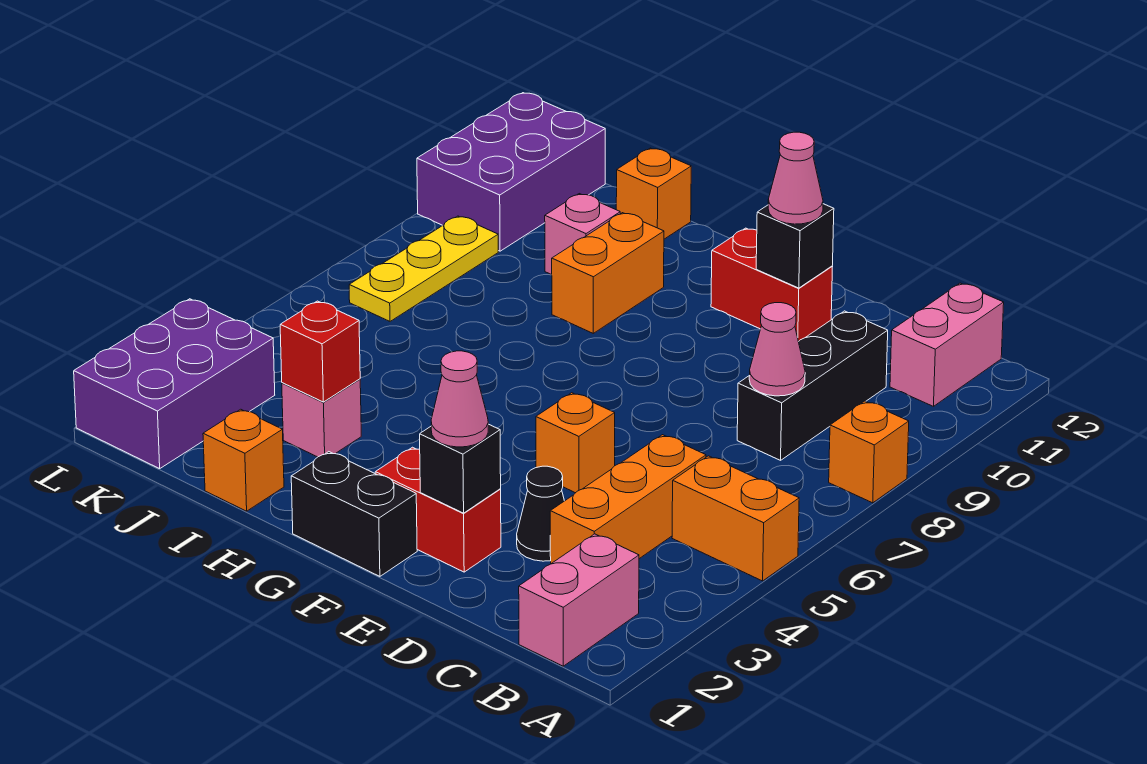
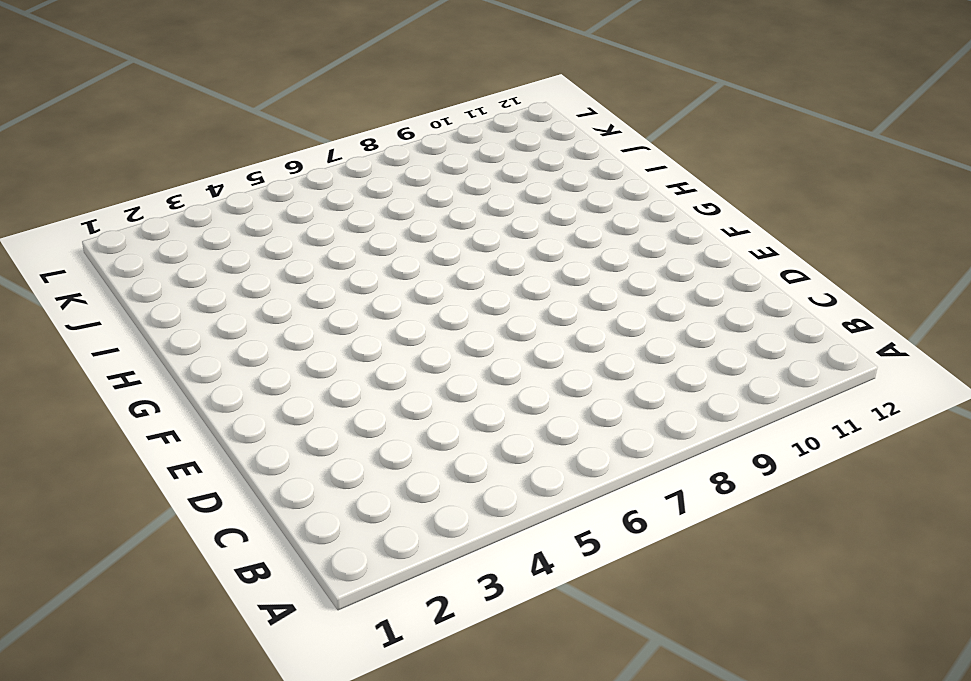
none -> orange brick A5:B5 level 1
none -> orange brick A8 level 1
none -> pink brick B1:B2 level 1

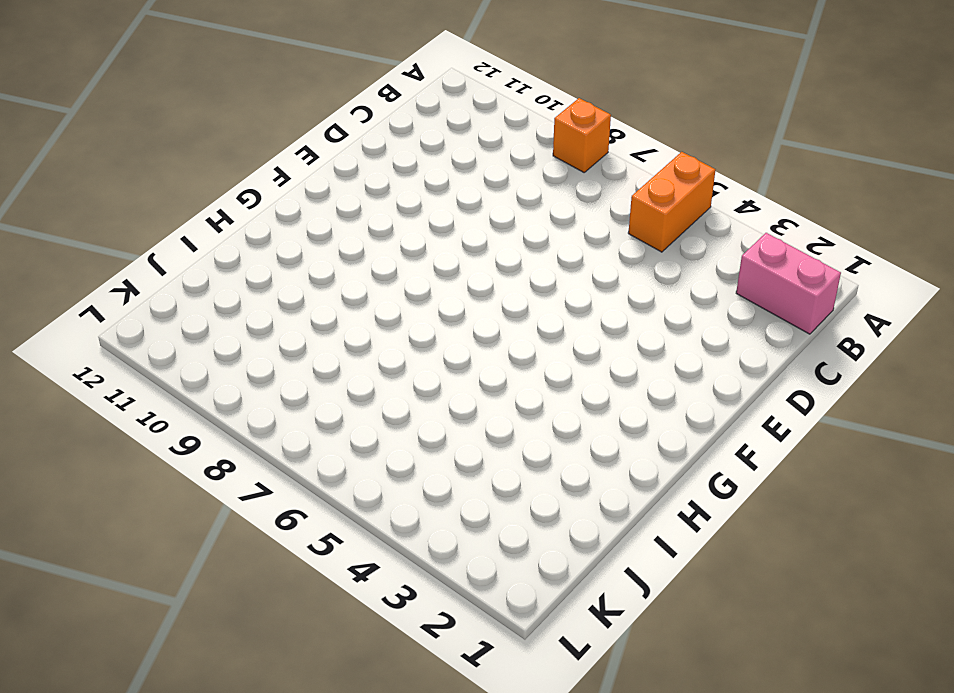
none -> pink brick B11:B12 level 1
none -> orange brick C3:C5 level 1
none -> black brick C8:C10 level 1

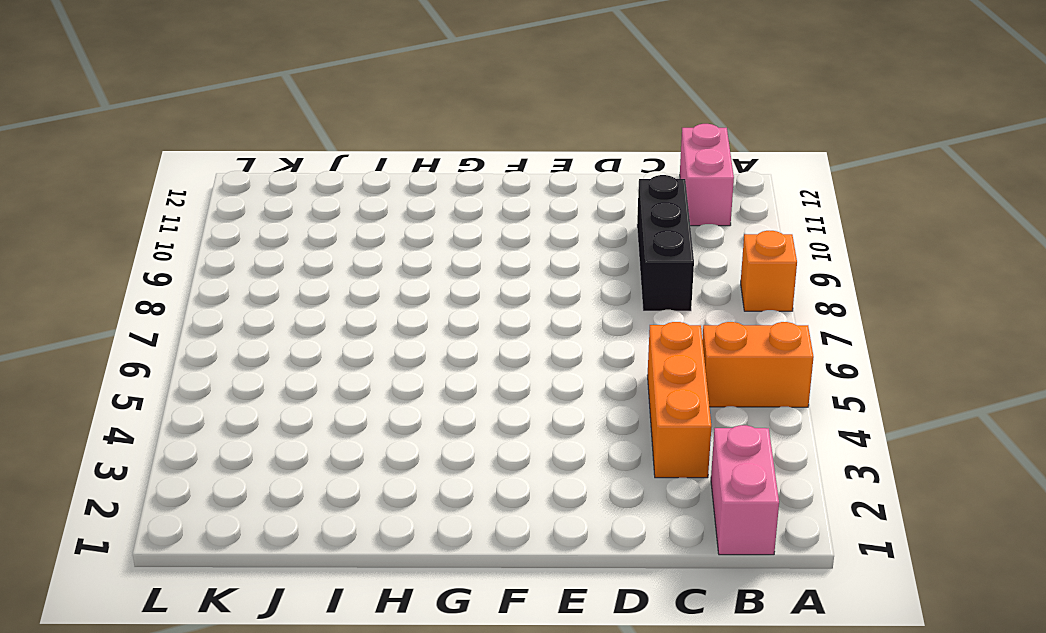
none -> black cone D3 level 1
none -> red brick E2:F2 level 1
none -> orange brick E5 level 1

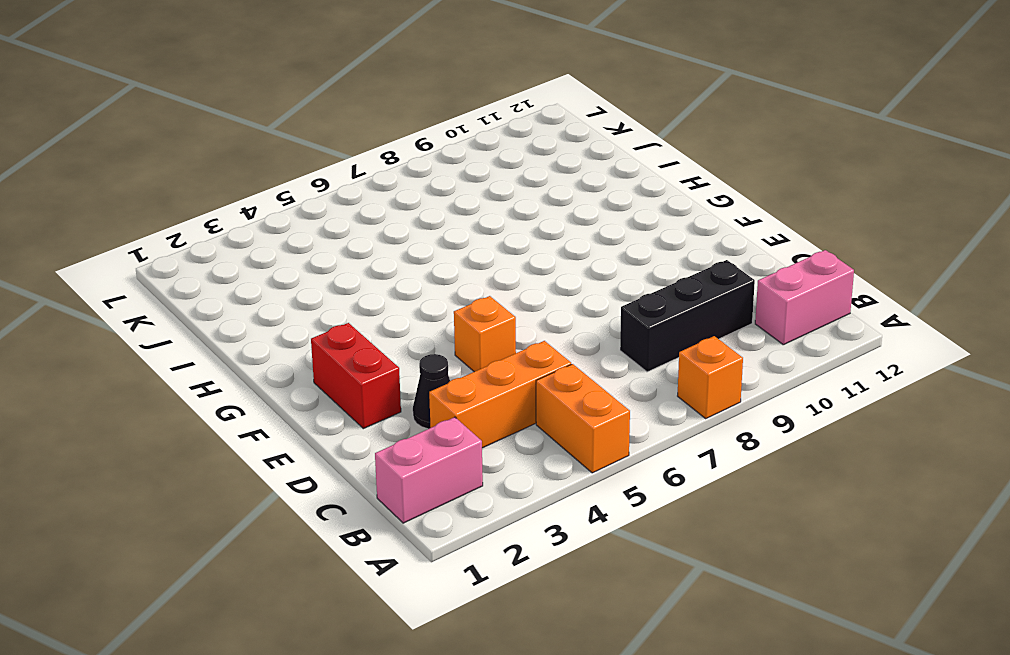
none -> red brick E11:F11 level 1
none -> black brick F1:G1 level 1
none -> orange brick H9:H10 level 1

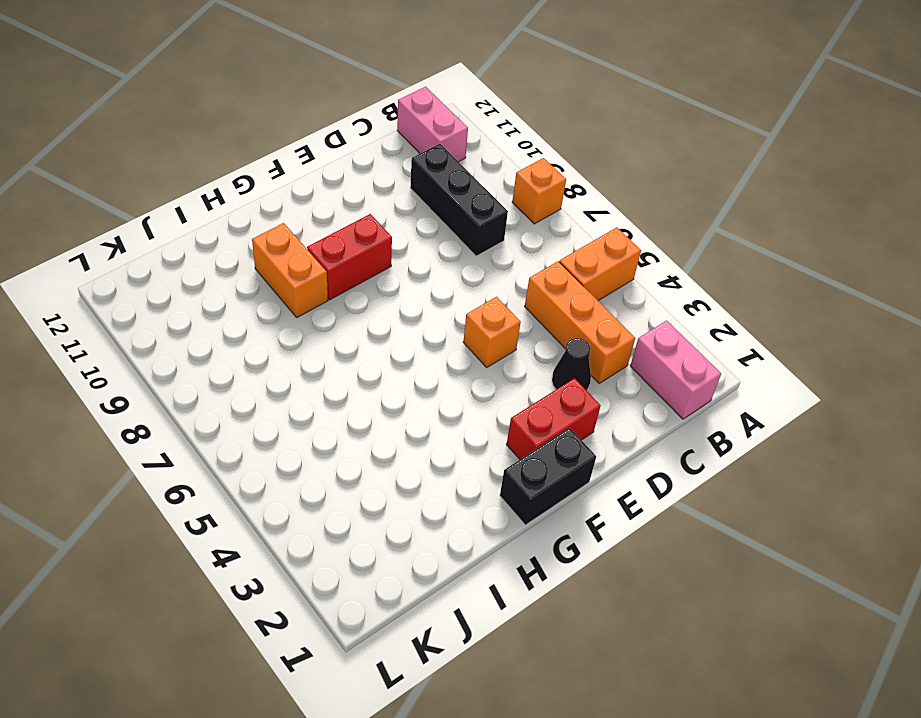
red brick F9:G9 level 1 -> red brick E11:F11 level 1
none -> orange brick I1 level 1
none -> pink brick I3 level 1
none -> pink brick I10 level 1

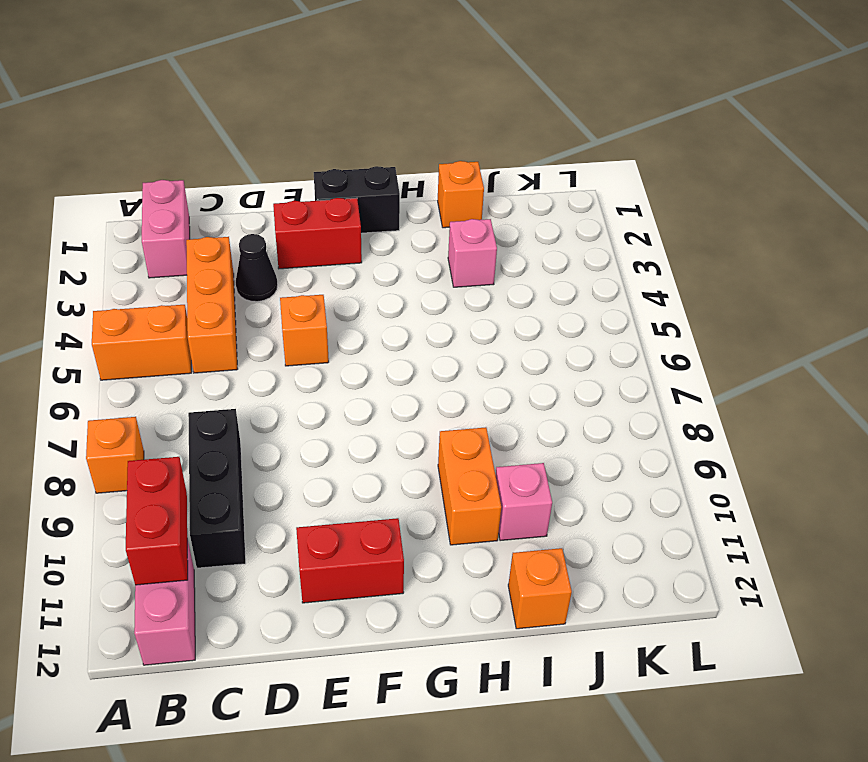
red brick B10:B11 level 2 -> none
none -> purple brick K1:L3 level 1
none -> yellow plate K7:K9 level 1
none -> purple brick K10:L12 level 1

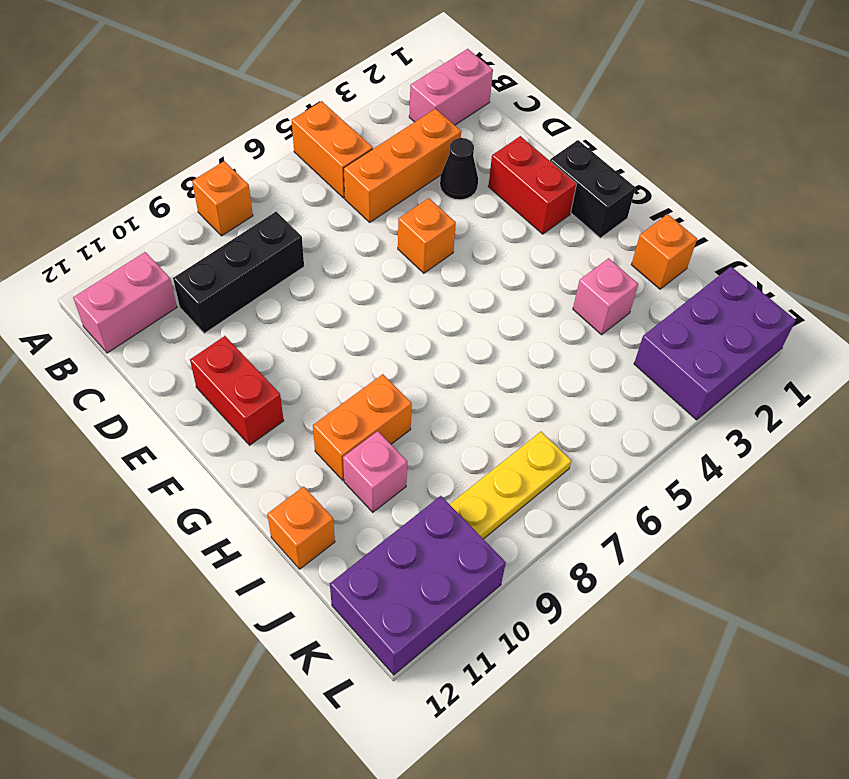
none -> pink cone C8 level 2
none -> black brick E2 level 2
none -> black brick E11 level 2

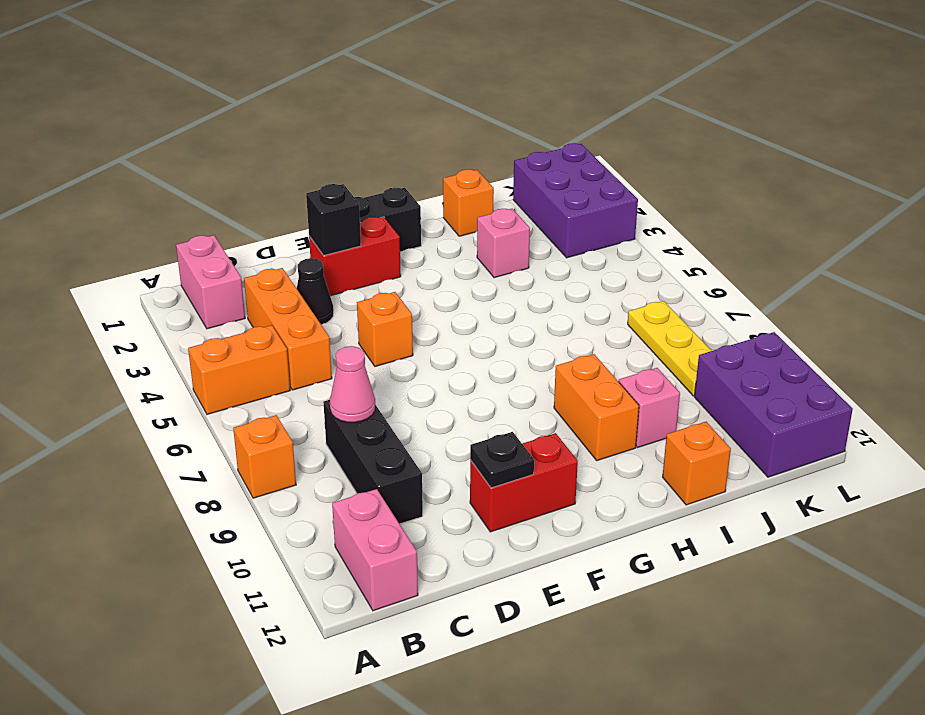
black plate E11 level 2 -> black brick E11 level 2
none -> red brick I3 level 2
none -> pink cone E2 level 3
none -> pink cone E11 level 3

